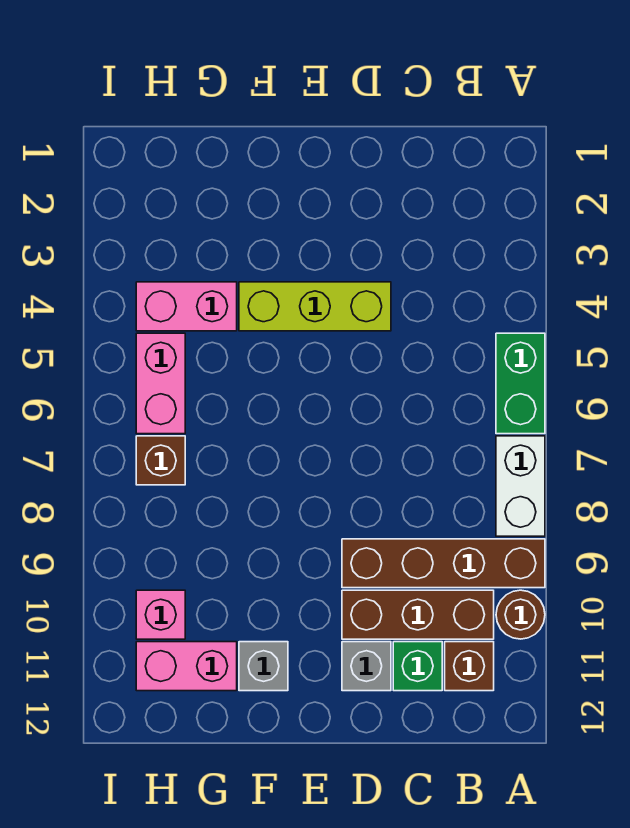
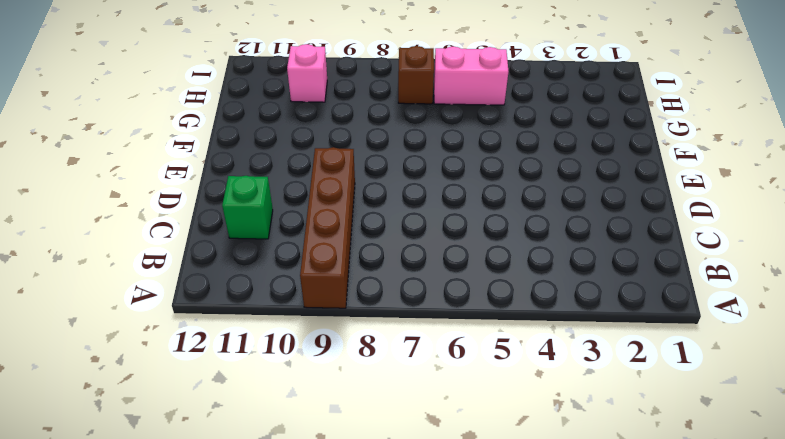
none -> green brick A5:A6 level 1
none -> white brick A7:A8 level 1
none -> brown round brick A10 level 1

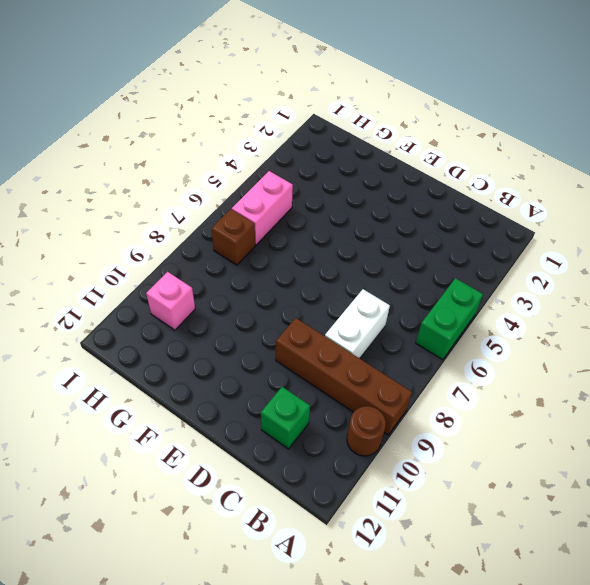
white brick C7:C8 level 1 -> white brick A7:A8 level 1
none -> brown brick B10:D10 level 1
none -> brown brick B11 level 1
none -> lime brick D4:F4 level 1

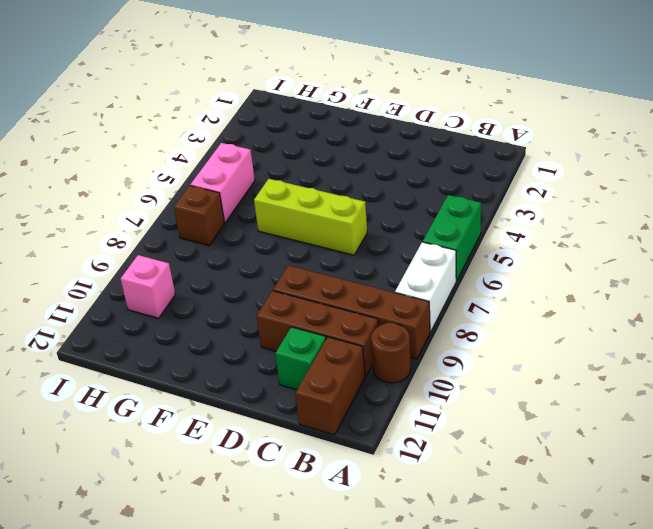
brown brick B11:B12 level 1 -> brown brick B11 level 1
lime brick D6:F6 level 1 -> lime brick D4:F4 level 1
none -> grey brick D11 level 1
none -> grey brick F11 level 1
none -> pink brick G4:H4 level 1

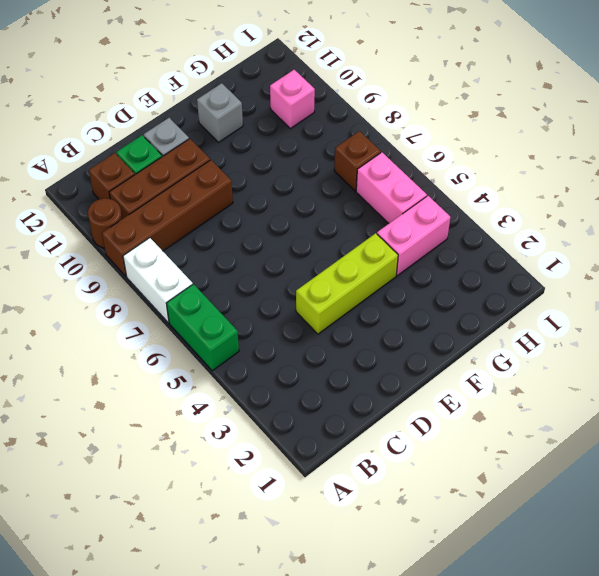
none -> pink brick G11:H11 level 1

